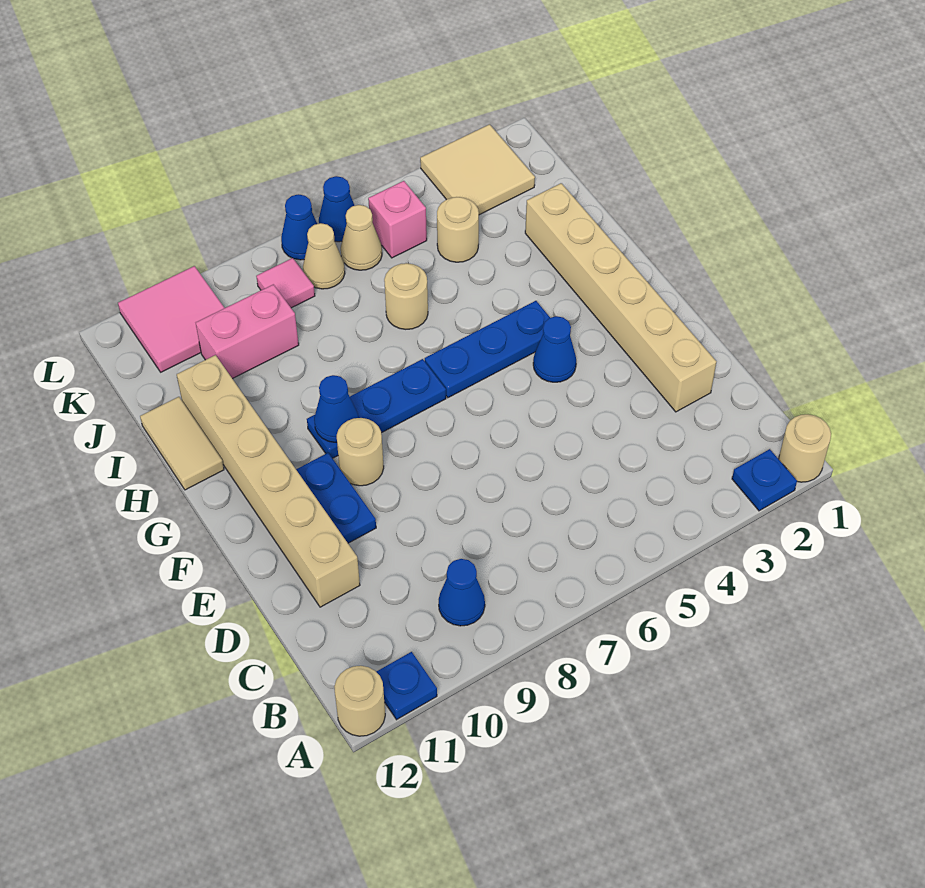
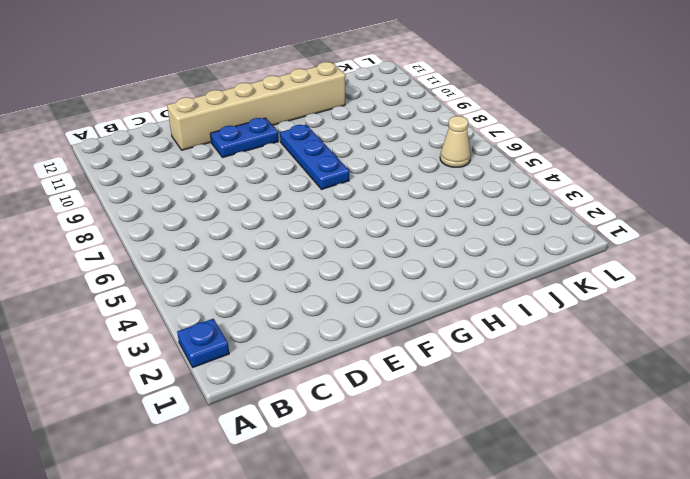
none -> tan round brick A1 level 1
none -> blue plate A11 level 1
none -> tan round brick A12 level 1

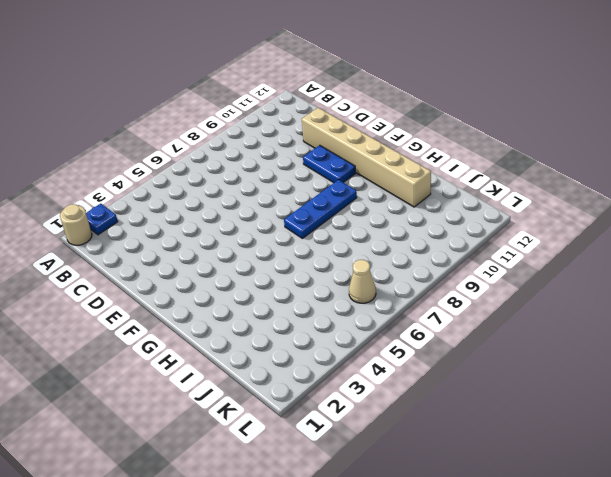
none -> blue plate A11 level 1
none -> tan round brick A12 level 1
none -> blue cone B9 level 1

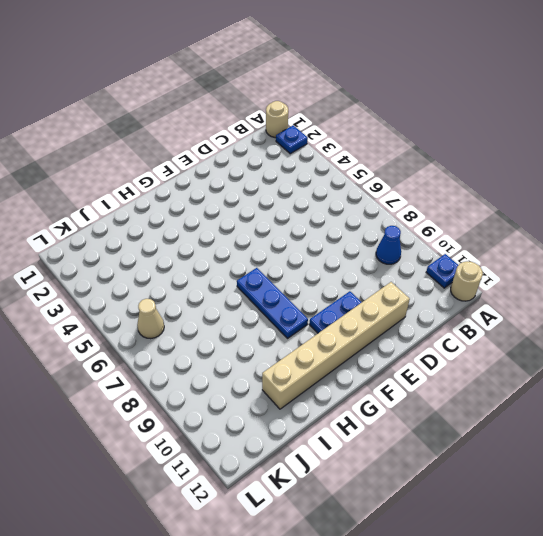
none -> tan brick D2:I2 level 1
none -> blue cone F4 level 1
none -> tan round brick F9 level 1

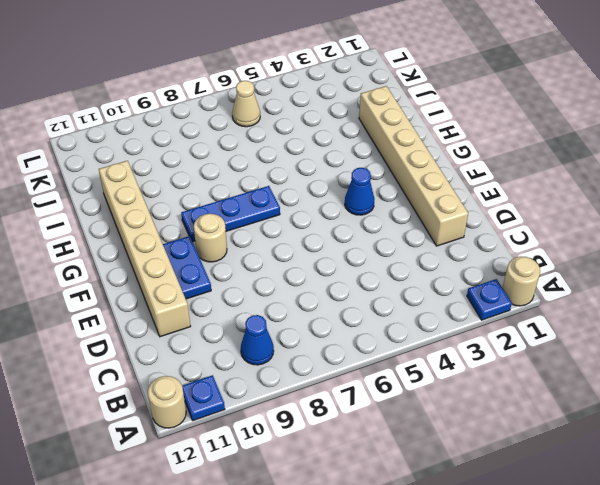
none -> blue plate G4:G6 level 1
none -> tan tile H12:I12 level 1
none -> tan round brick I6 level 1

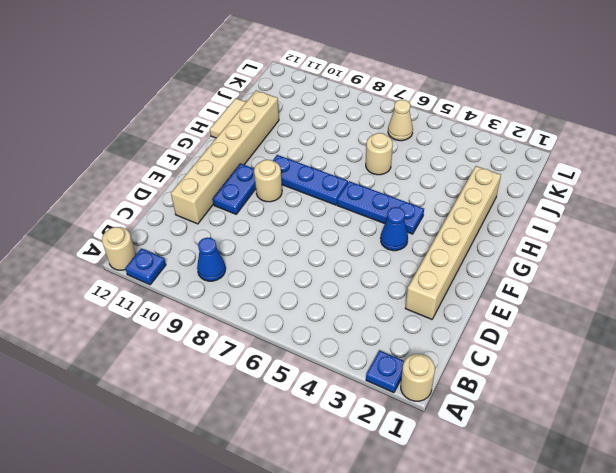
none -> tan round brick J4 level 1
none -> pink brick J9:J10 level 1
none -> tan tile K2:L3 level 1

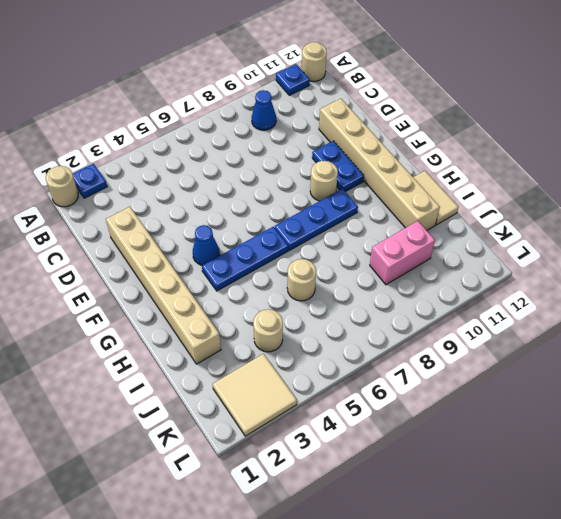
none -> pink brick K5 level 1
none -> tan cone K6 level 1
none -> tan cone K7 level 1

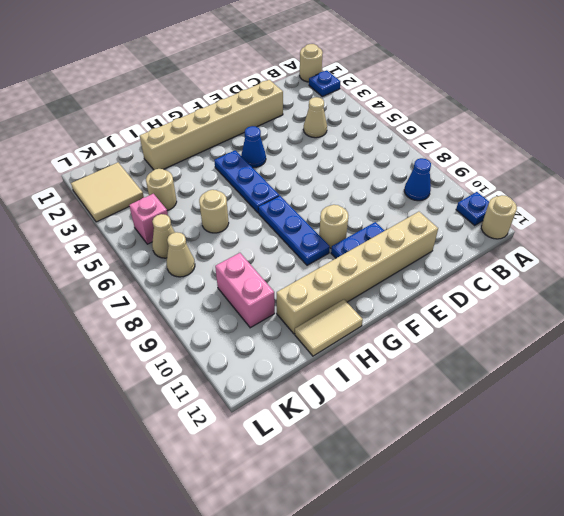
tan cone C4 level 1 -> none
none -> pink tile K8 level 1
none -> pink tile K10:L11 level 1
none -> blue cone L6 level 1

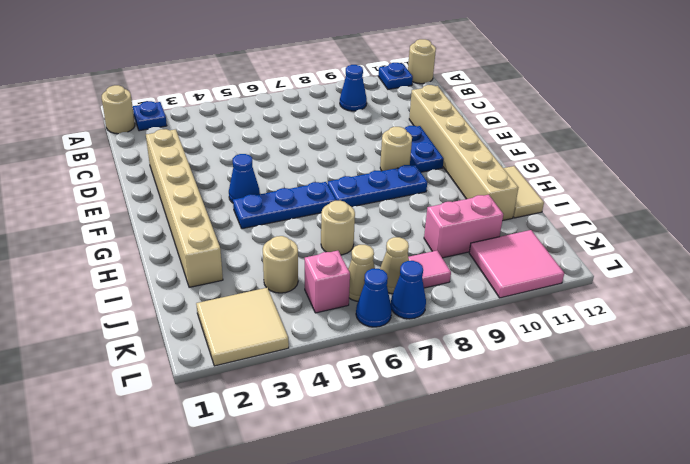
none -> blue cone G9 level 2

